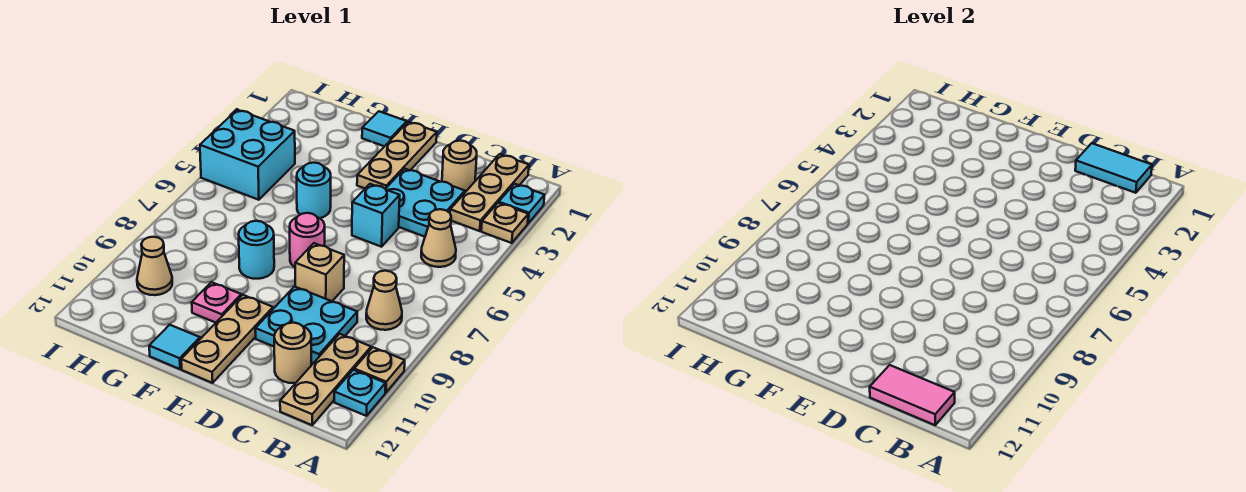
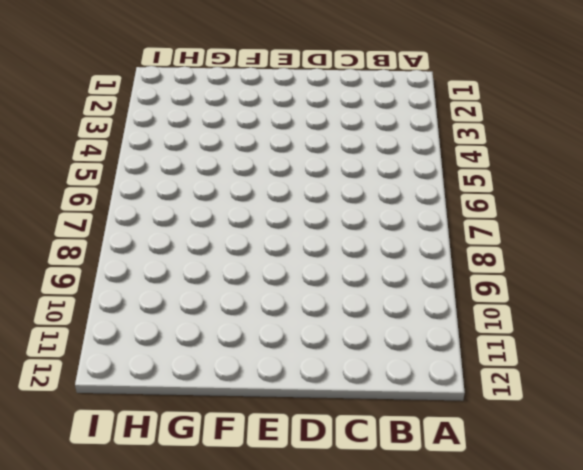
none -> cyan plate A2 level 1
none -> tan plate A3 level 1
none -> tan plate A10 level 1

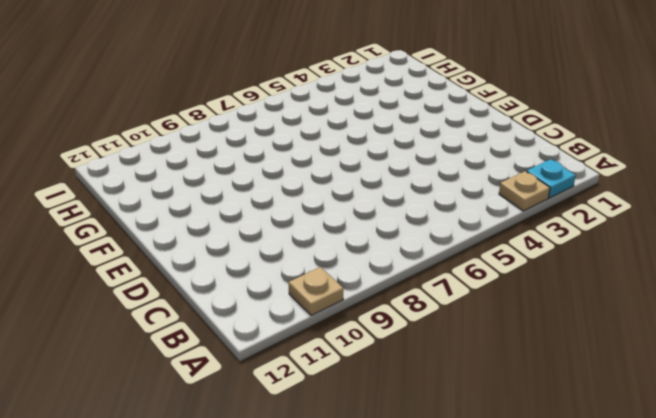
none -> cyan plate A11 level 1
none -> tan plate B1:B3 level 1
none -> tan cone B5 level 1

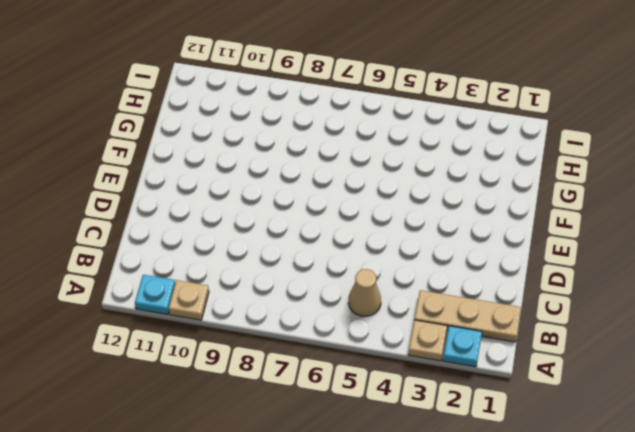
none -> tan cone B8 level 1
none -> tan plate B10:B12 level 1
none -> tan round brick C2 level 1

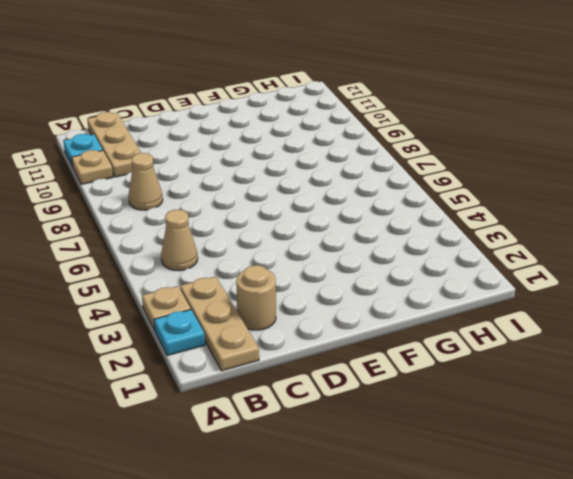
none -> cyan plate C3:D4 level 1
none -> cyan plate C9:D10 level 1
none -> tan round brick C11 level 1

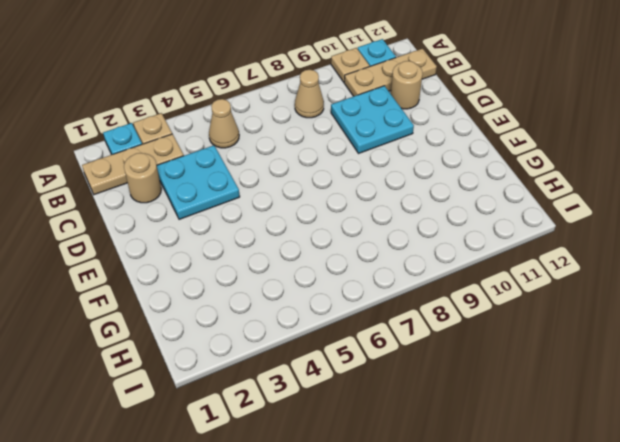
none -> cyan brick D5 level 1
none -> tan brick D8 level 1
none -> tan plate E1:E3 level 1

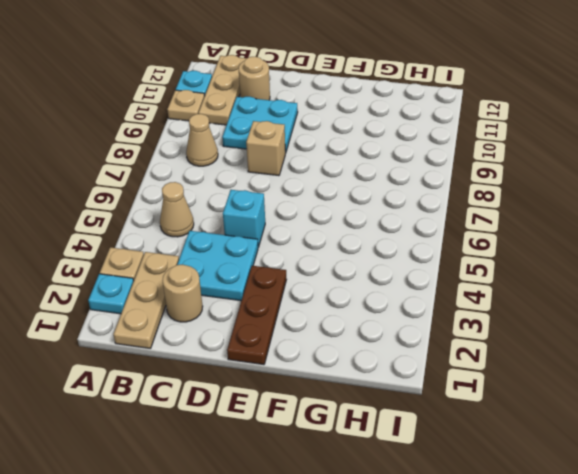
brown plate E1:E3 level 1 -> tan plate E1:E3 level 1
none -> pink round brick E7 level 1
none -> tan plate E10:E12 level 1
none -> cyan tile F1 level 1

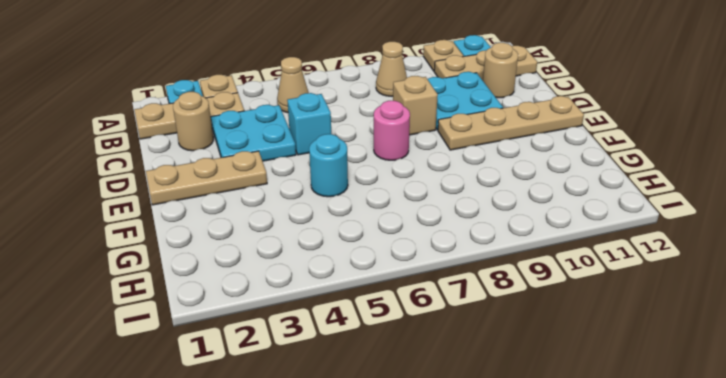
tan plate E9:E12 level 1 -> tan plate E10:E12 level 1
none -> cyan tile F1 level 1
none -> cyan round brick F8 level 1
none -> pink plate F10 level 1

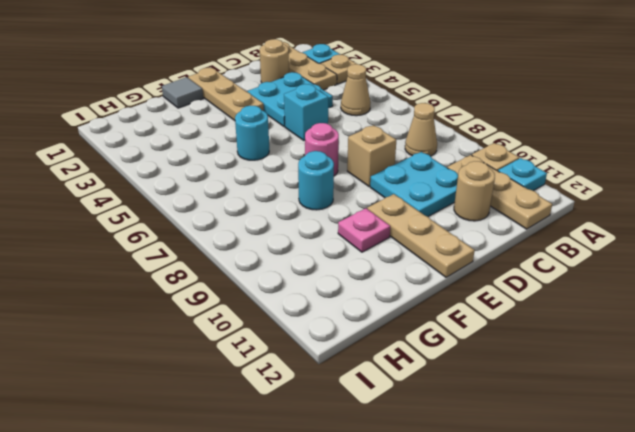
grey tile F1 level 1 -> cyan tile F1 level 1
none -> cyan tile F12 level 1
none -> cyan brick H4:I5 level 1
none -> tan cone H10 level 1

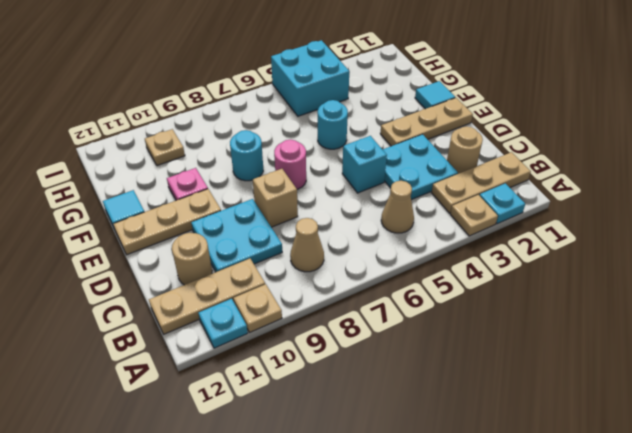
tan plate H10 level 1 -> tan cone H10 level 1
none -> cyan tile B1:C1 level 2
none -> pink tile B12:C12 level 2

